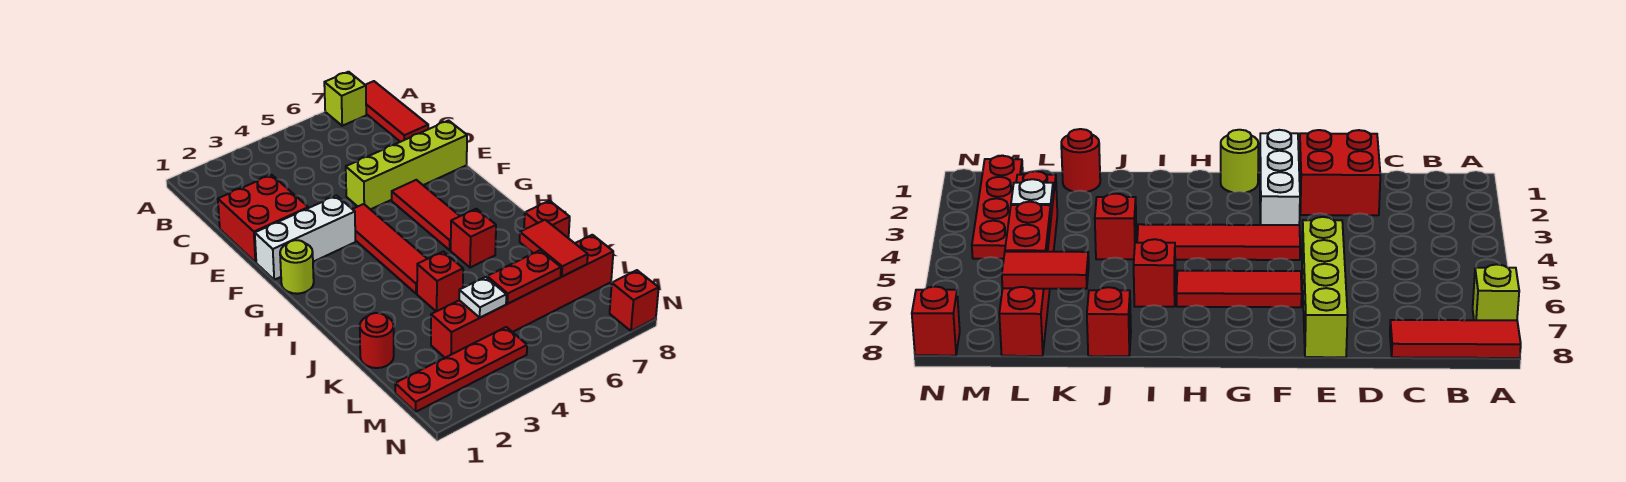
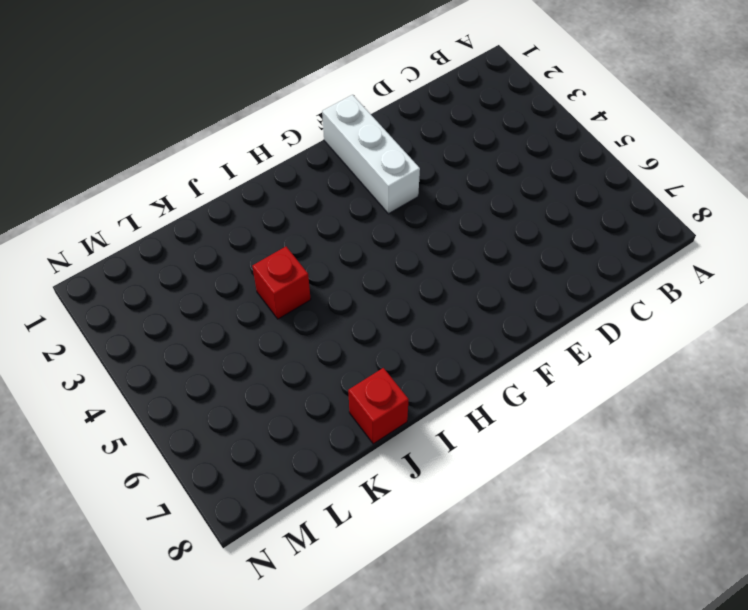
none -> lime brick A7 level 1
none -> red tile A8:C8 level 1
none -> red brick D1:E2 level 1

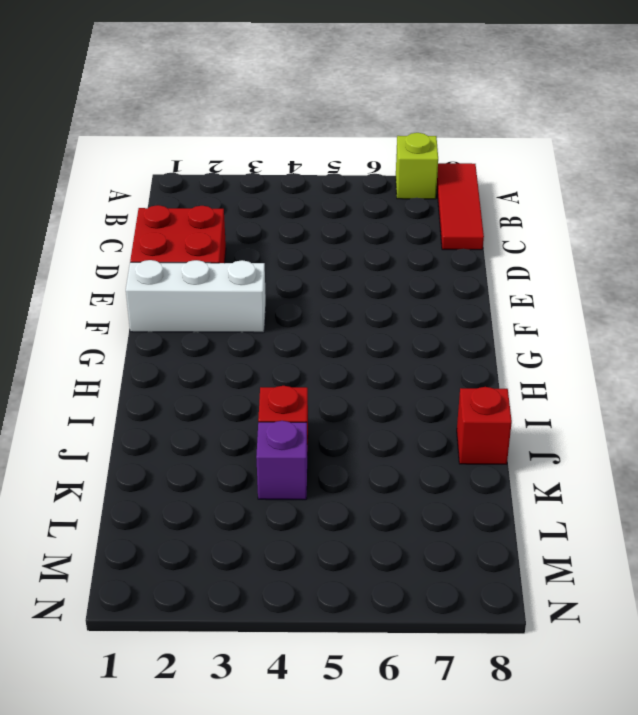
purple brick K4 level 1 -> none
none -> lime brick E5:E8 level 1
none -> red tile F4:I4 level 1
none -> red tile F6:H6 level 1

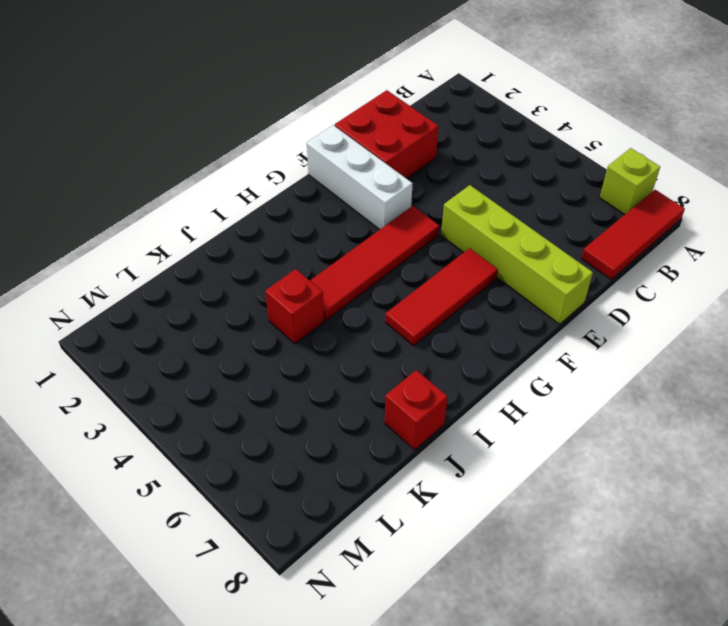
none -> lime round brick G1 level 1
none -> red brick I6 level 1
none -> red round brick K1 level 1

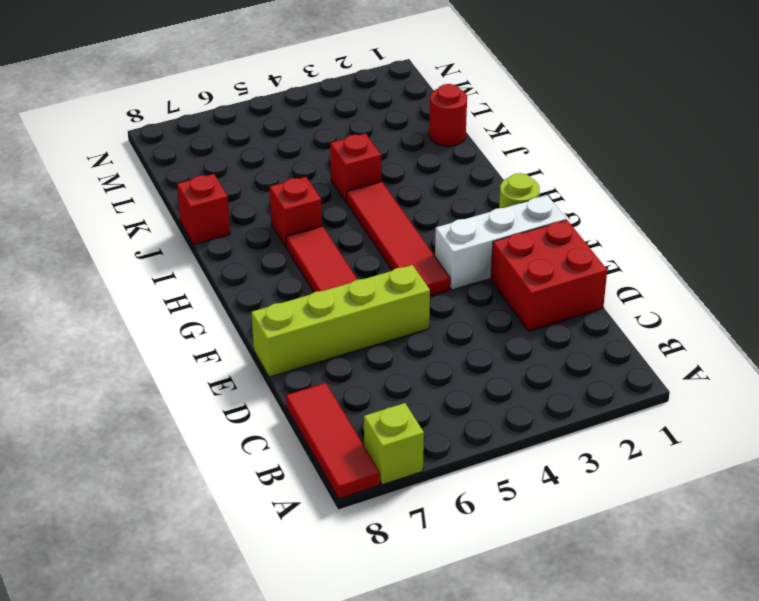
none -> red brick L3:L8 level 1
none -> red plate M1:M4 level 1
none -> red brick N8 level 1

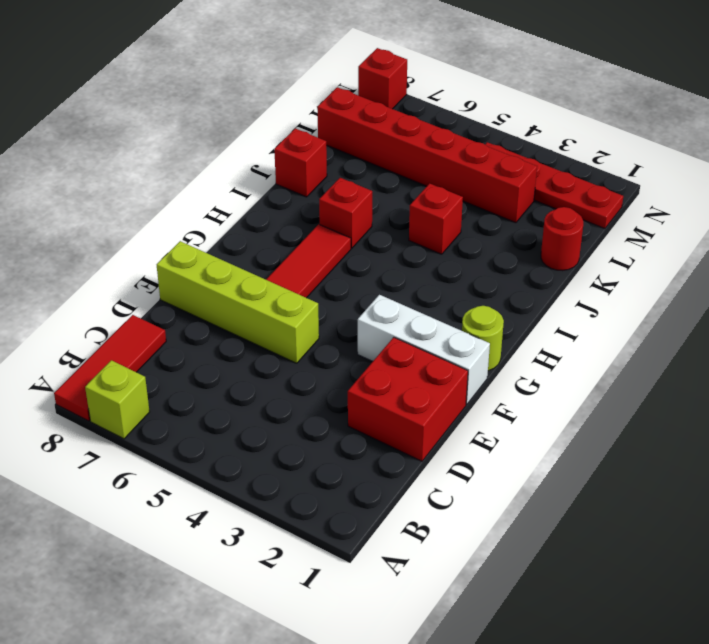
none -> red tile F4:I4 level 1
none -> red tile K7:L7 level 2
none -> white plate L4 level 2

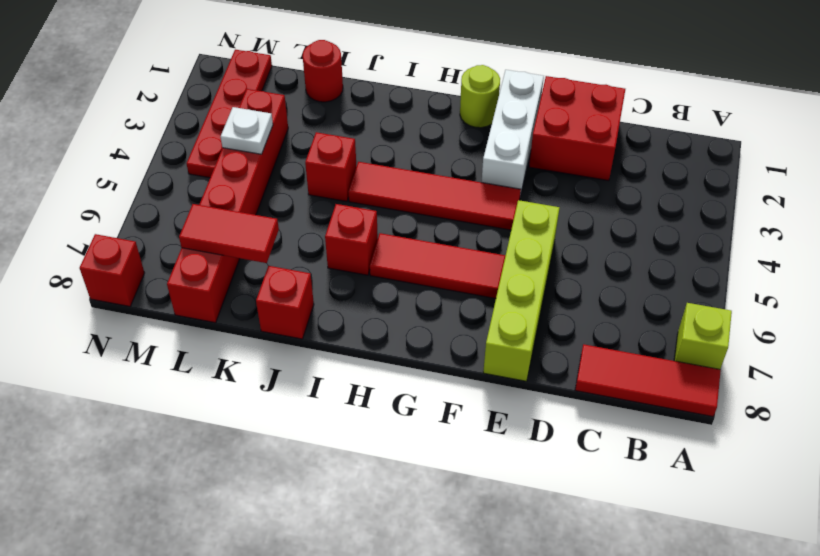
none -> red plate L5:L6 level 2

